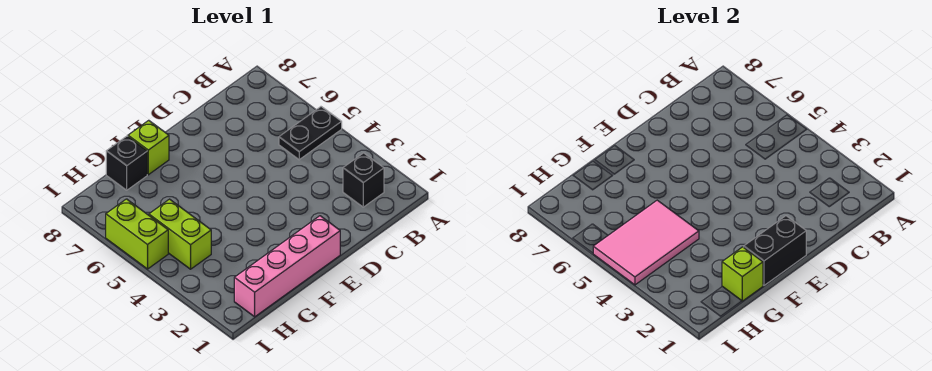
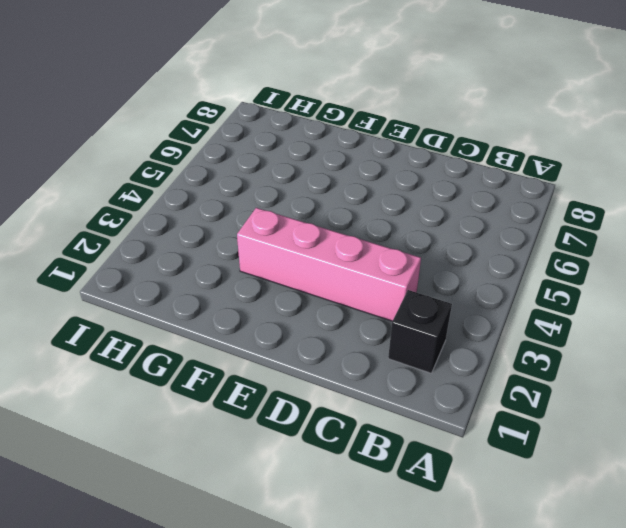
pink brick C3:F3 level 1 -> pink brick E1:H1 level 1
none -> black plate A5:B5 level 1
none -> lime brick F8 level 1

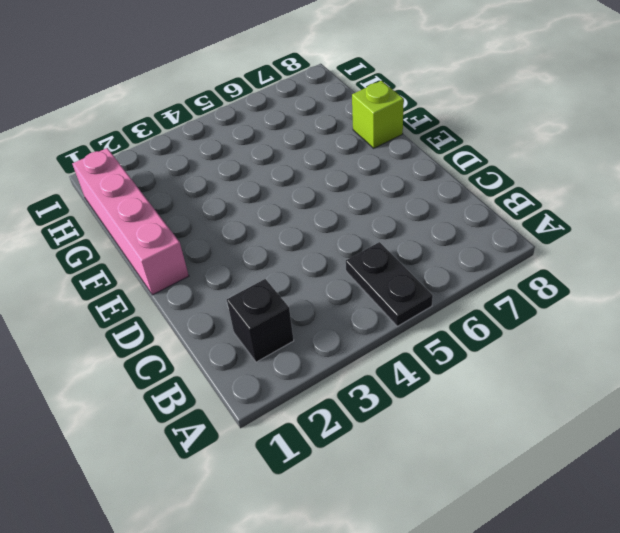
none -> black brick G8 level 1
none -> lime brick H4:H5 level 1

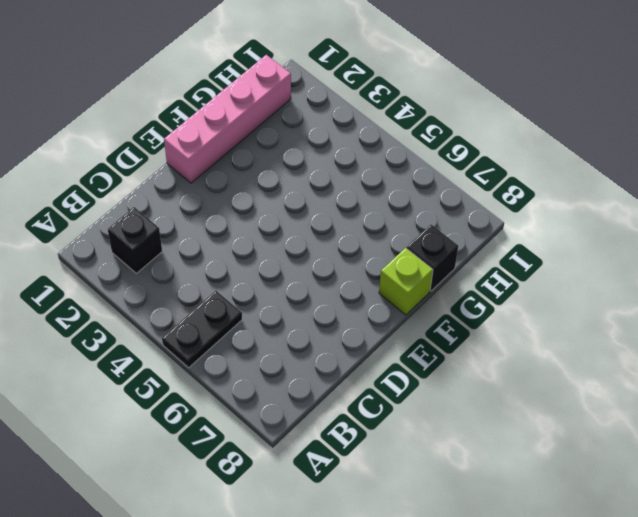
none -> lime brick H4:H5 level 1
none -> lime brick I5:I6 level 1

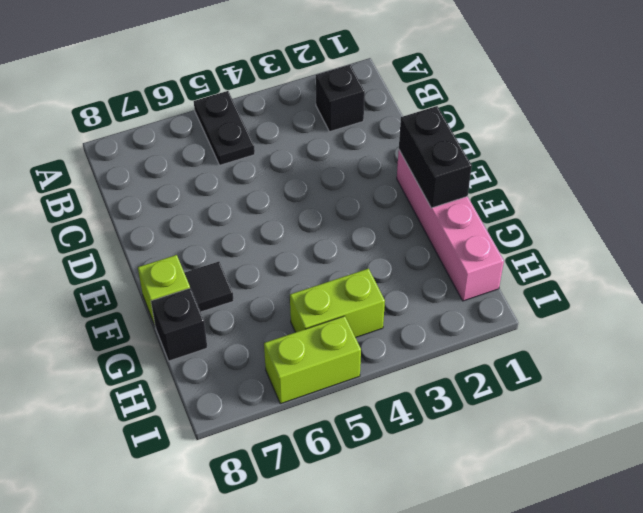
black tile F7 level 1 -> none
none -> lime brick G1 level 2
none -> pink tile G4:I5 level 2

